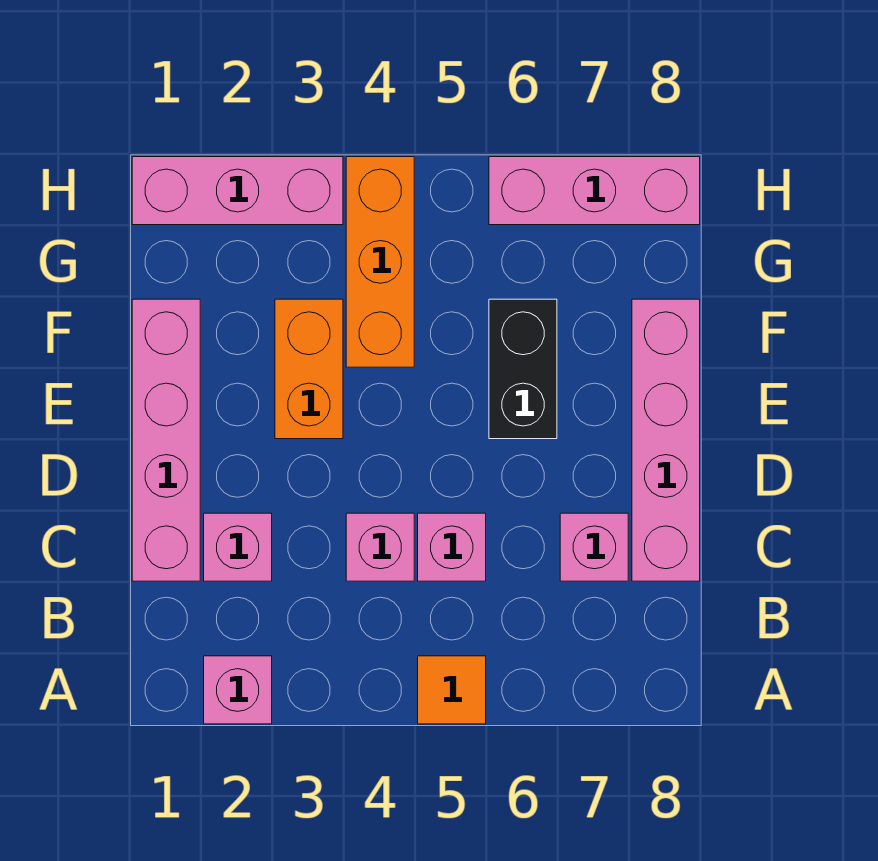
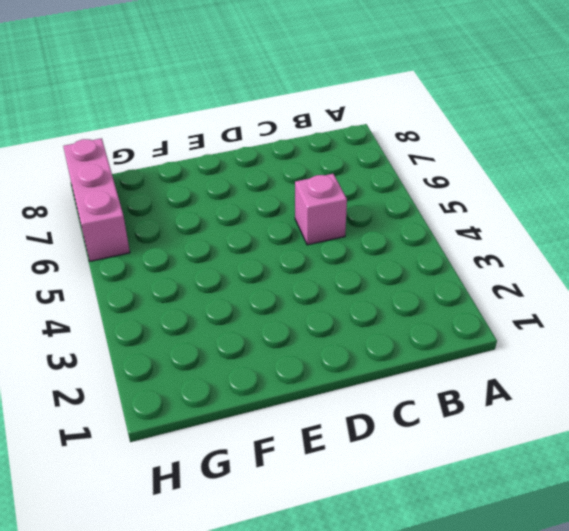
none -> pink brick A2 level 1
none -> orange tile A5 level 1
none -> pink brick C1:F1 level 1

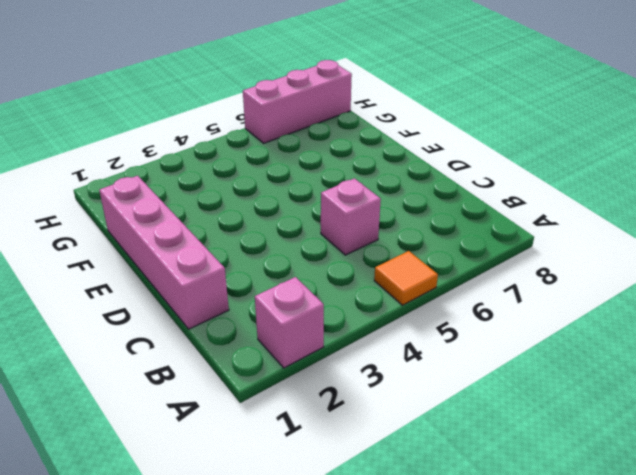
none -> pink brick C2 level 1
none -> pink brick C4 level 1
none -> pink brick C7 level 1

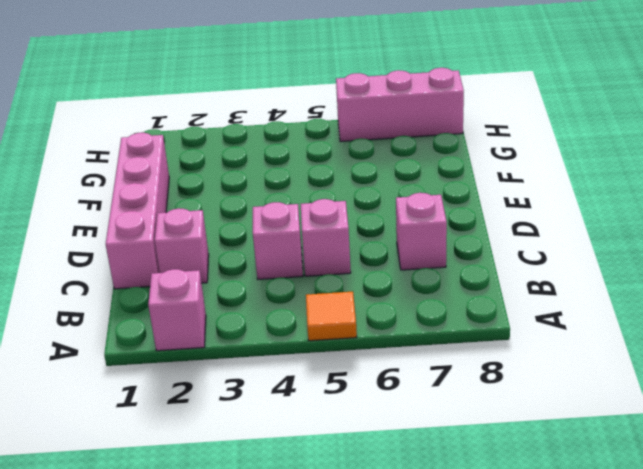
none -> pink brick C8:F8 level 1
none -> orange brick E3:F3 level 1
none -> black brick E6:F6 level 1

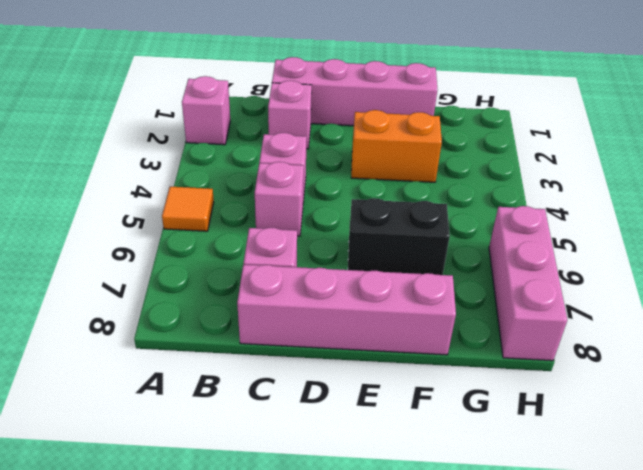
none -> orange brick F4:H4 level 1
none -> pink brick H1:H3 level 1

